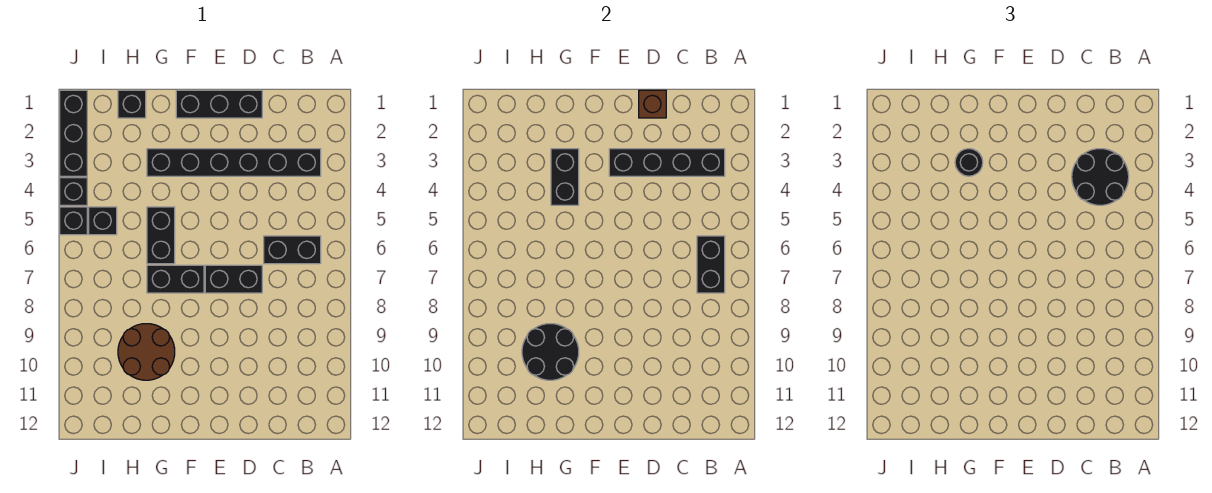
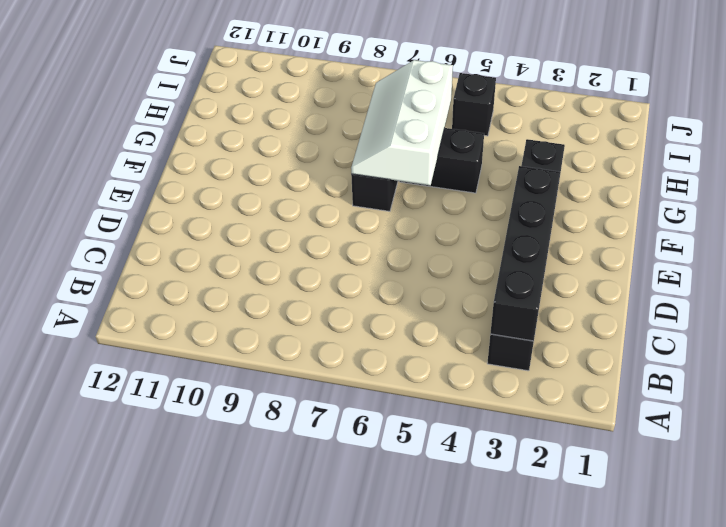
white slope F6:H7 level 2 top 6 -> none
none -> black brick B6:C6 level 1
none -> black brick D1:F1 level 1
none -> black brick D7:E7 level 1

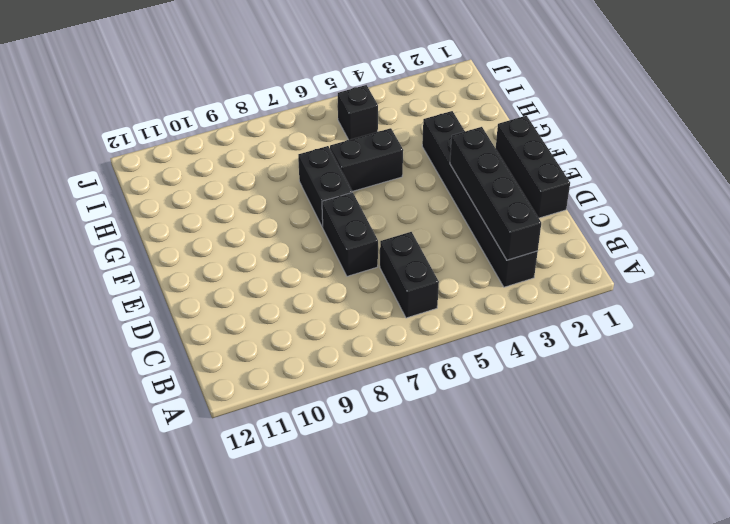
none -> brown round brick G9:H10 level 1
none -> black brick H1 level 1
none -> black brick J1:J3 level 1

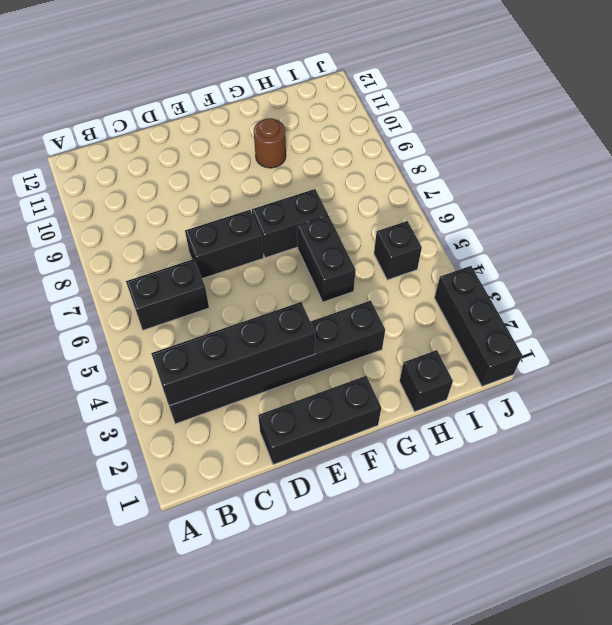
brown round brick G10 level 1 -> brown round brick G9:H10 level 1
none -> black brick J4 level 1
none -> black brick J5 level 1
none -> black brick B6:B7 level 2

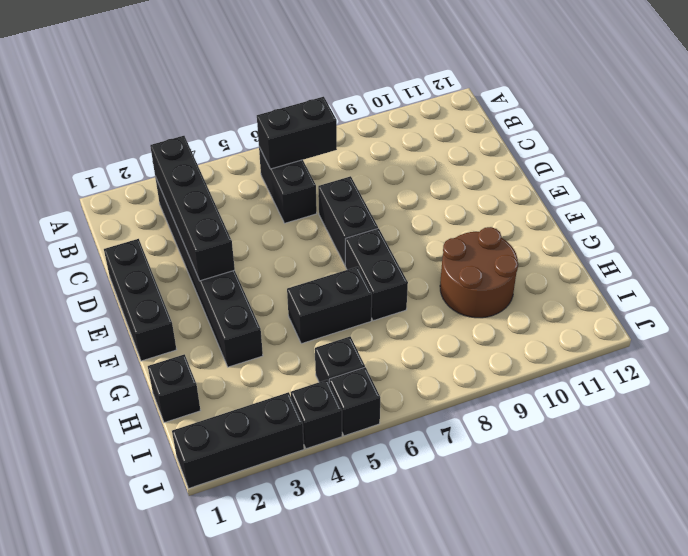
none -> brown brick D1 level 2
none -> black brick G3:G4 level 2
none -> black round brick G9:H10 level 2

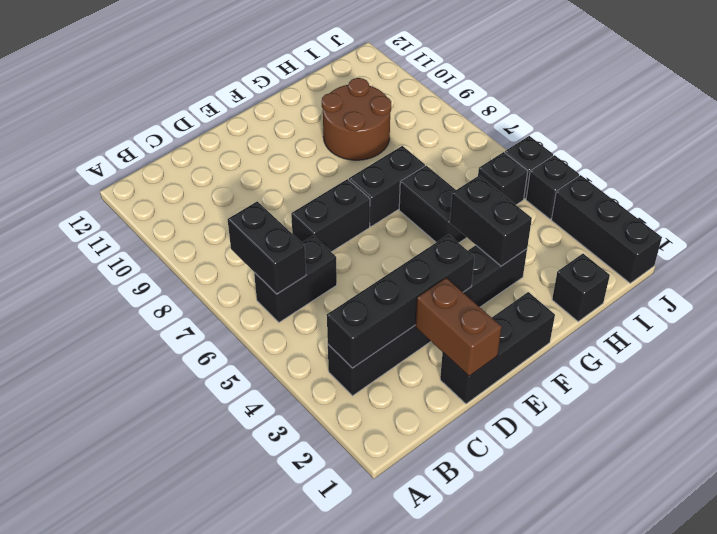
brown brick D1:D2 level 2 -> brown brick D1 level 2
none -> black round brick G9:H10 level 2
none -> black round brick B3:C4 level 3
none -> black round brick G3 level 3

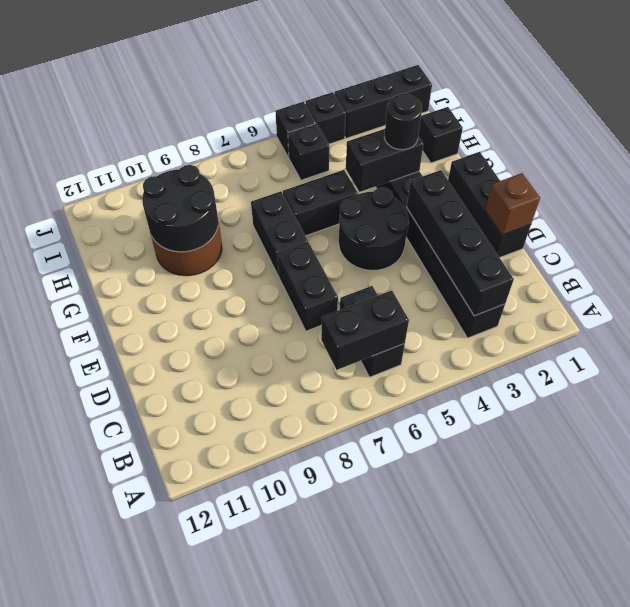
black round brick E4:F5 level 1 -> black round brick B3:C4 level 3

